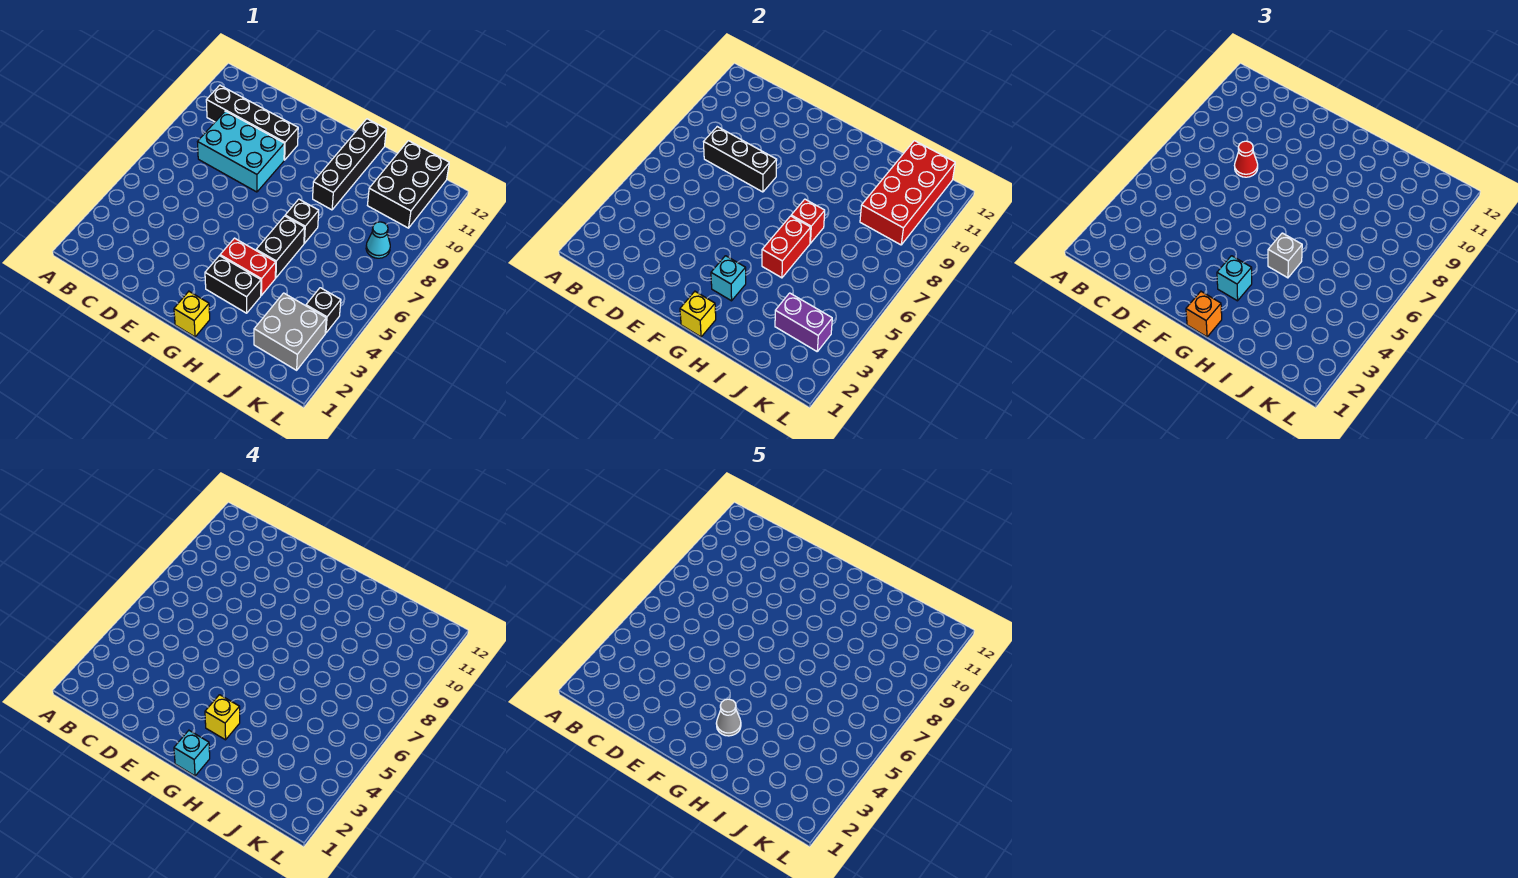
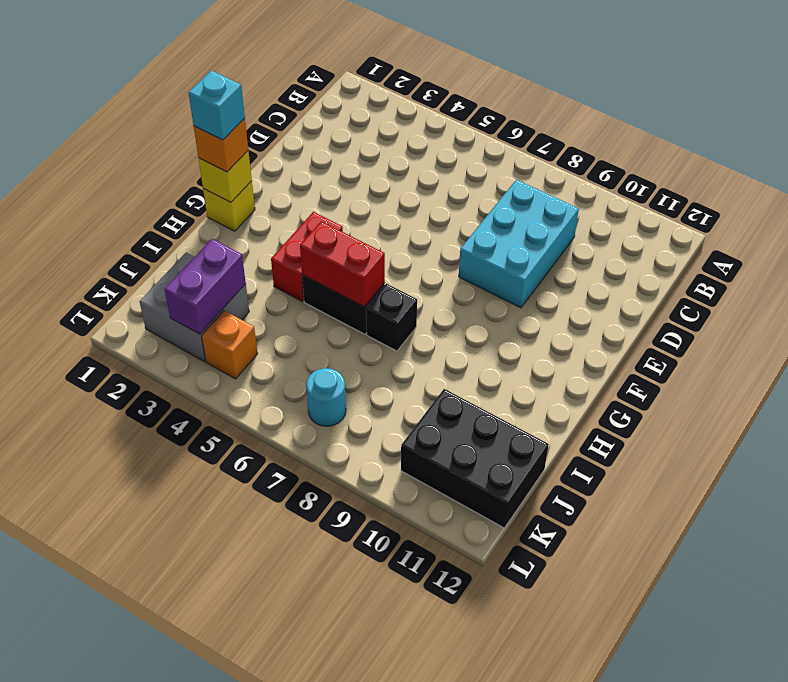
orange brick K4 level 1 -> black brick K4 level 1
cyan round brick K7 level 1 -> none
none -> black brick B10:E10 level 1
none -> black brick G3:H3 level 1
none -> black brick H9:H12 level 1

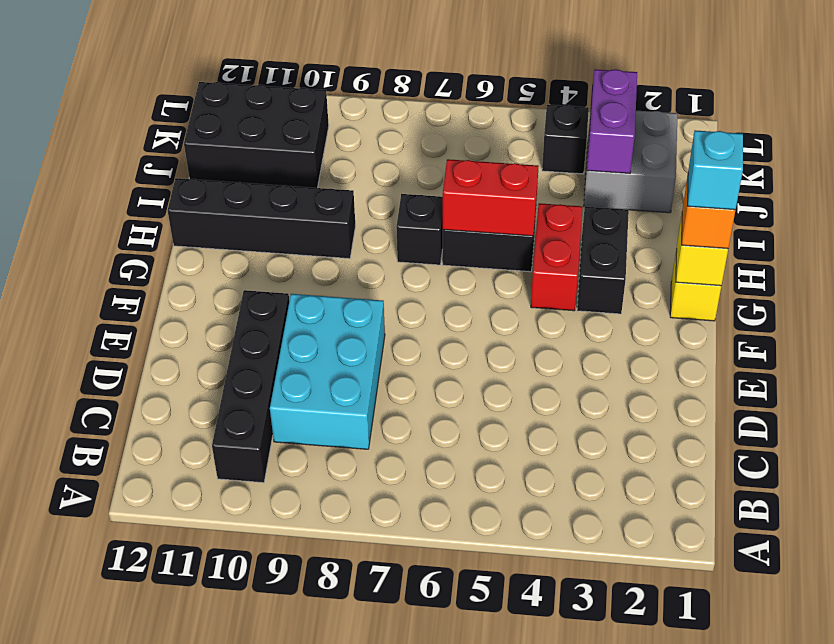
none -> cyan cone K8 level 1
none -> black brick C8:E8 level 2
none -> cyan brick G3 level 2

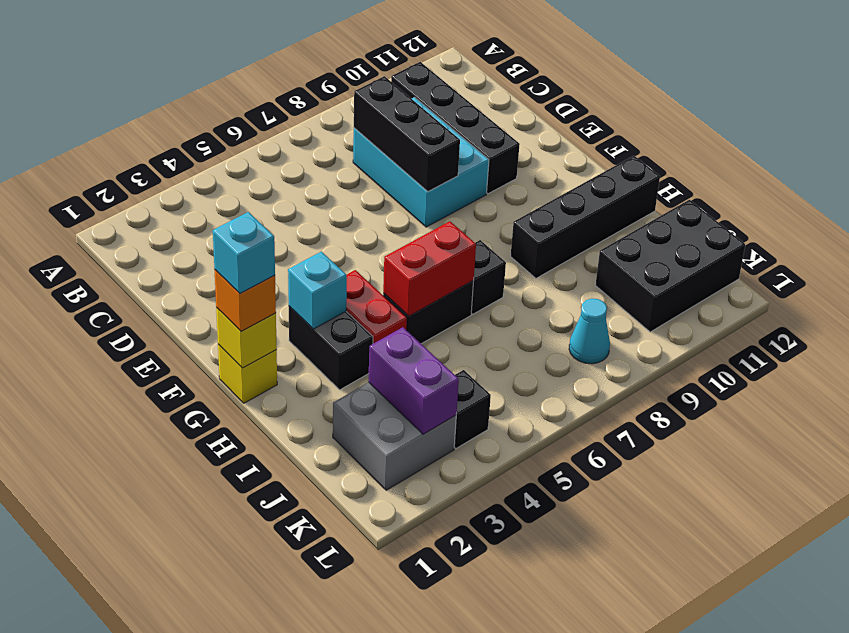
none -> red brick H7 level 2
none -> red brick J9:K12 level 2
none -> red cone D8 level 3

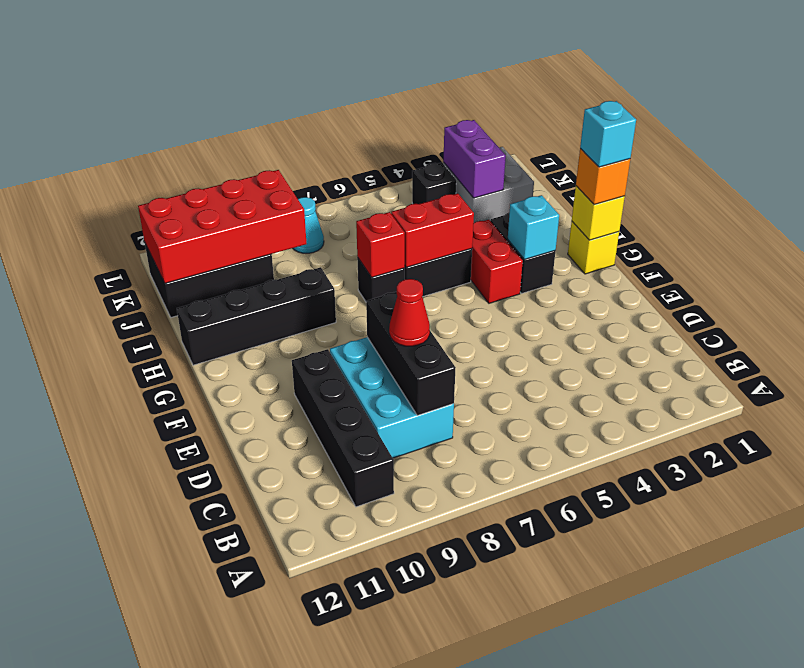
none -> cyan brick G3 level 3
none -> grey brick H5 level 3
none -> yellow brick G3 level 4

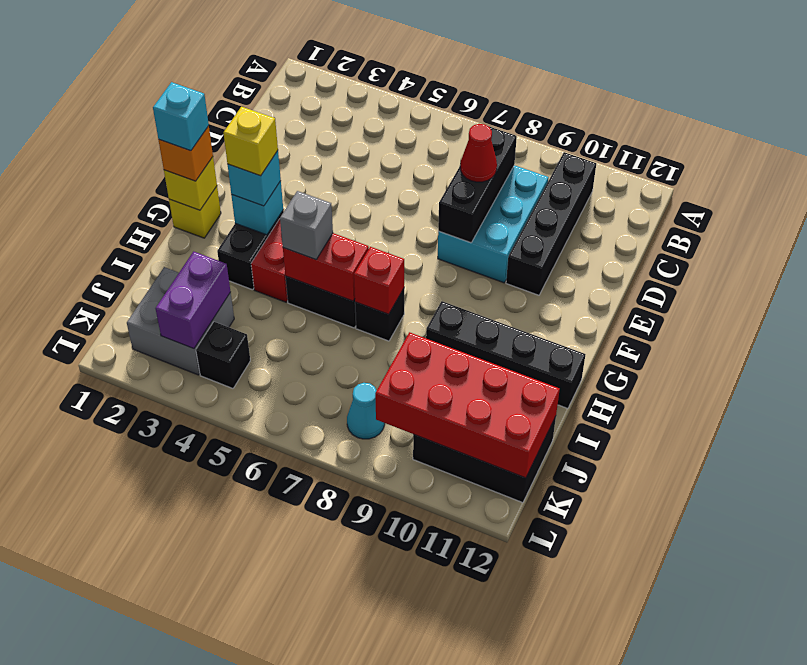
none -> grey cone G3 level 5

